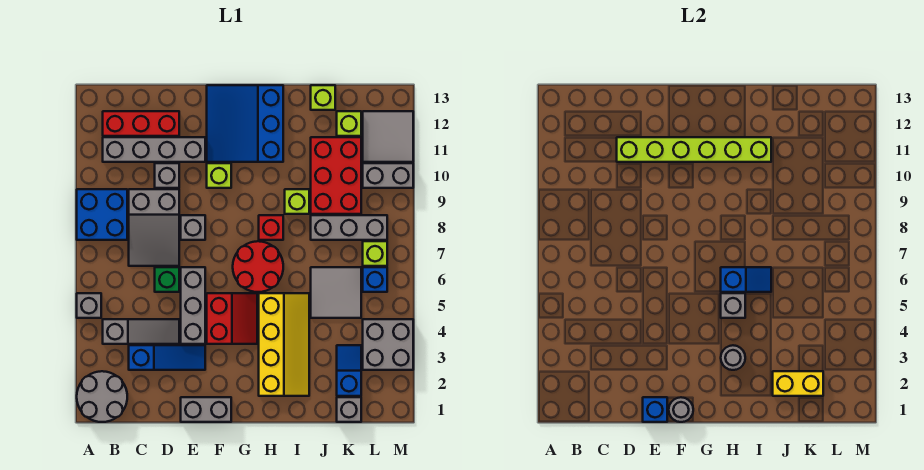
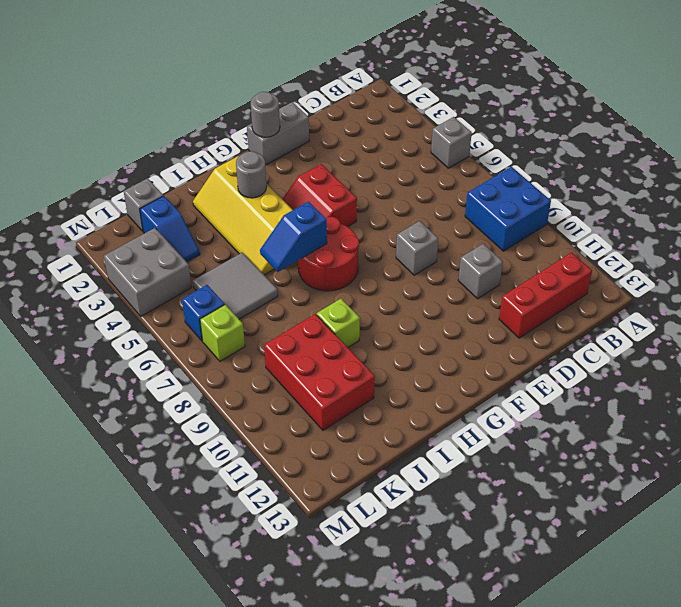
none -> grey round brick A1:B2 level 1
none -> grey slope B4:D4 level 1 top B
none -> grey brick B11:E11 level 1
none -> blue slope C3:E3 level 1 top C

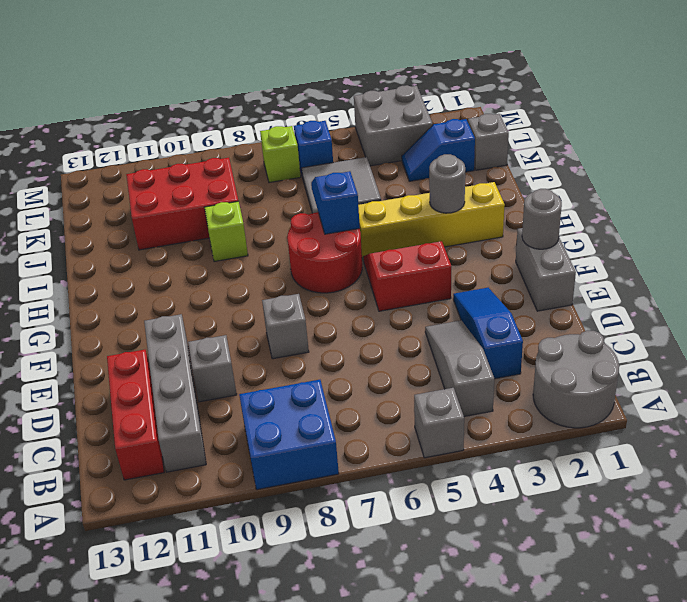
none -> grey slope C7:D9 level 1 top 9
none -> green brick D6 level 1
none -> grey brick E4:E6 level 1
none -> lime brick F10 level 1

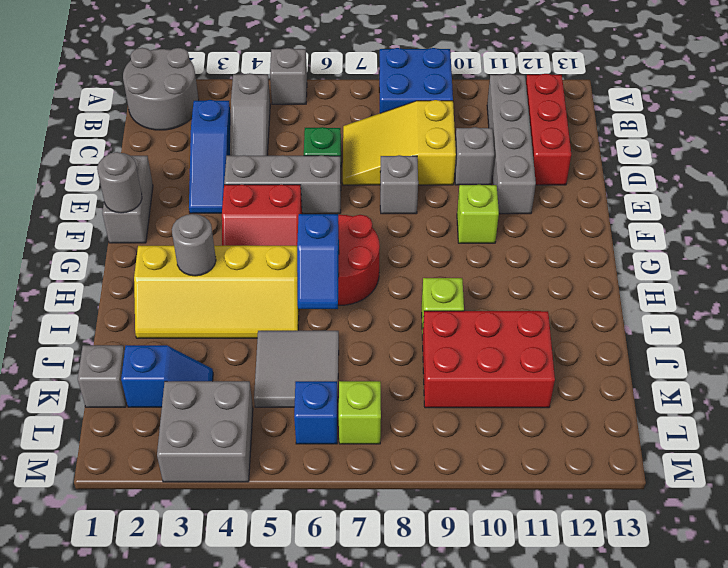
yellow slope C7:D9 level 1 top 9 -> grey slope C7:D9 level 1 top 9
none -> blue slope F11:H13 level 1 top H
none -> red brick H8 level 1
none -> grey brick J8:L8 level 1
none -> lime brick J13 level 1

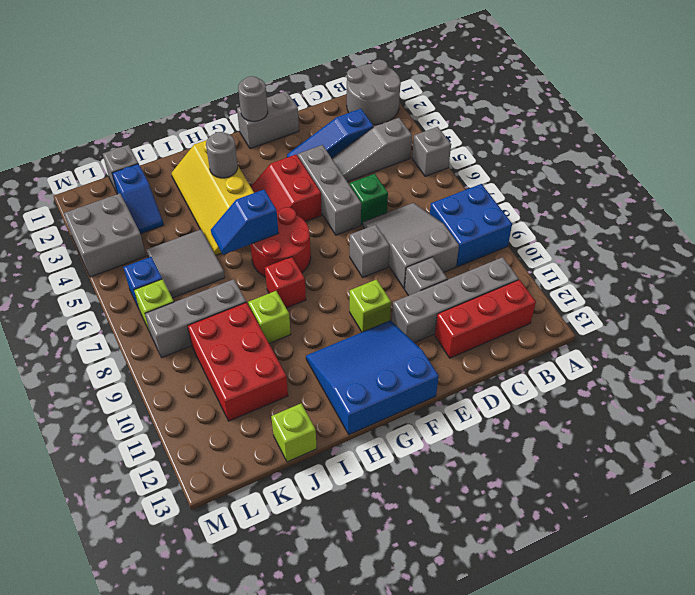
blue slope F11:H13 level 1 top 13 -> blue slope F11:H13 level 1 top H
none -> lime brick K12 level 1
none -> grey brick L10:M10 level 1
none -> grey tile L11:M12 level 1
none -> lime brick D11:I11 level 2

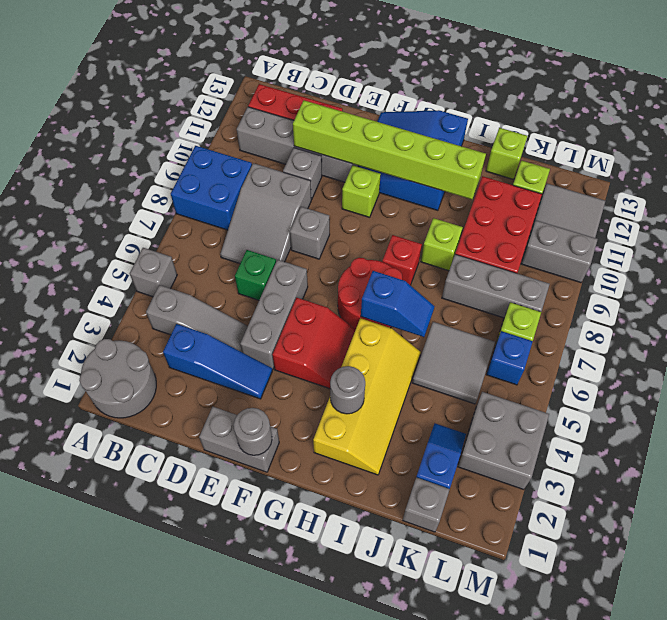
none -> blue brick E1 level 2
none -> grey brick H5 level 2
none -> yellow brick J2:K2 level 2

